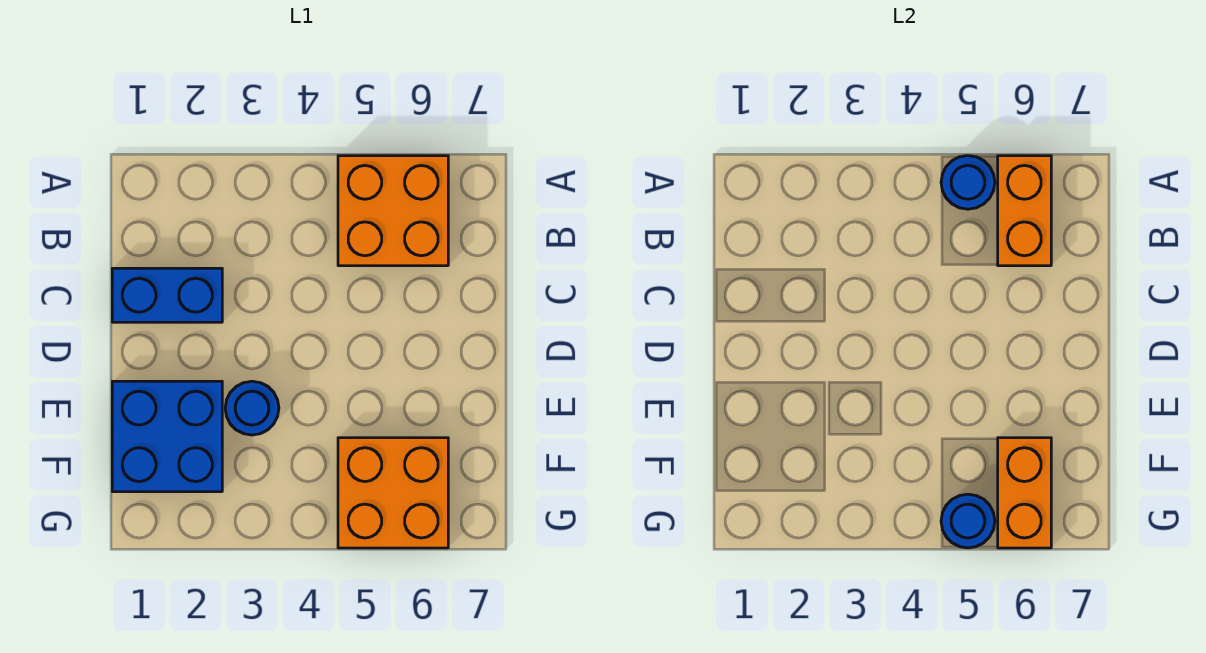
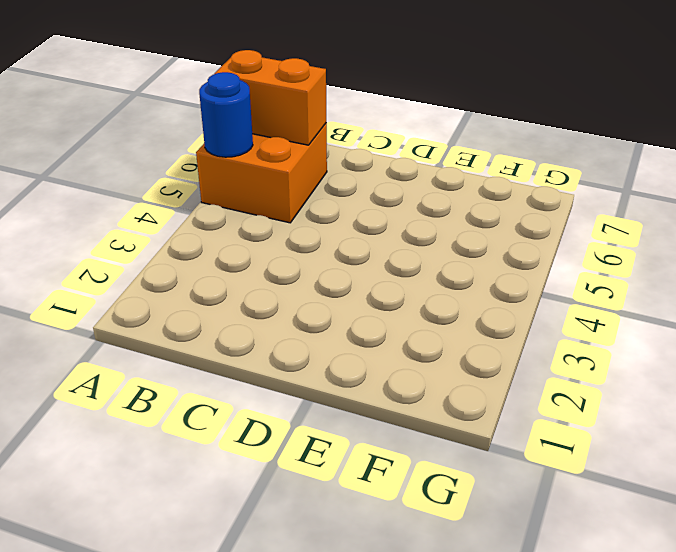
none -> blue brick C1:C2 level 1
none -> blue brick E1:F2 level 1

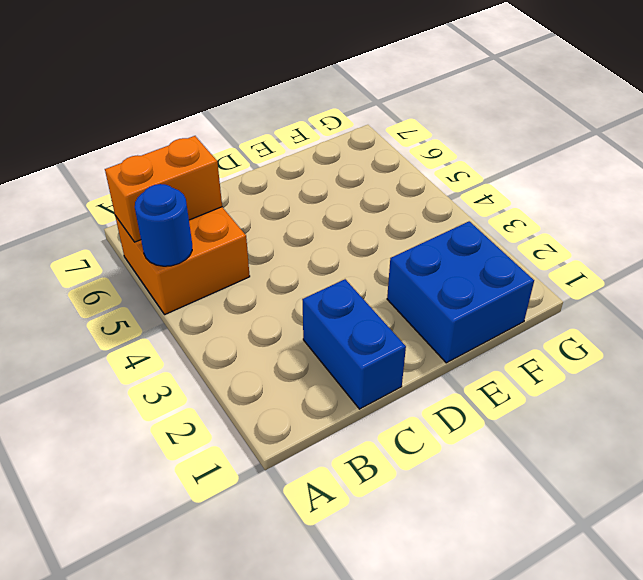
none -> blue round brick E3 level 1
none -> orange brick F5:G6 level 1

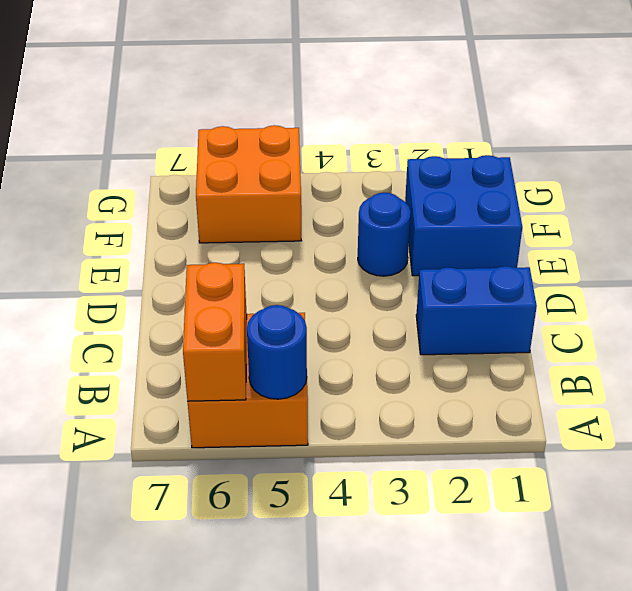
none -> orange brick F6:G6 level 2
none -> blue round brick G5 level 2

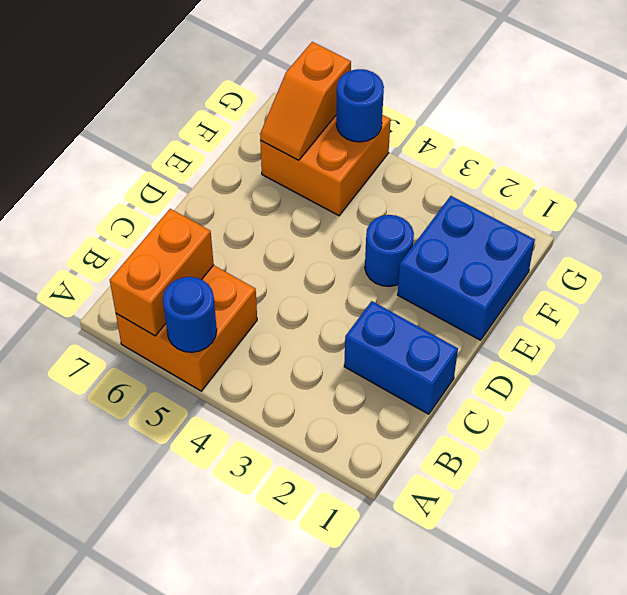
orange slope F6:G6 level 2 top G -> orange brick F6:G6 level 2

